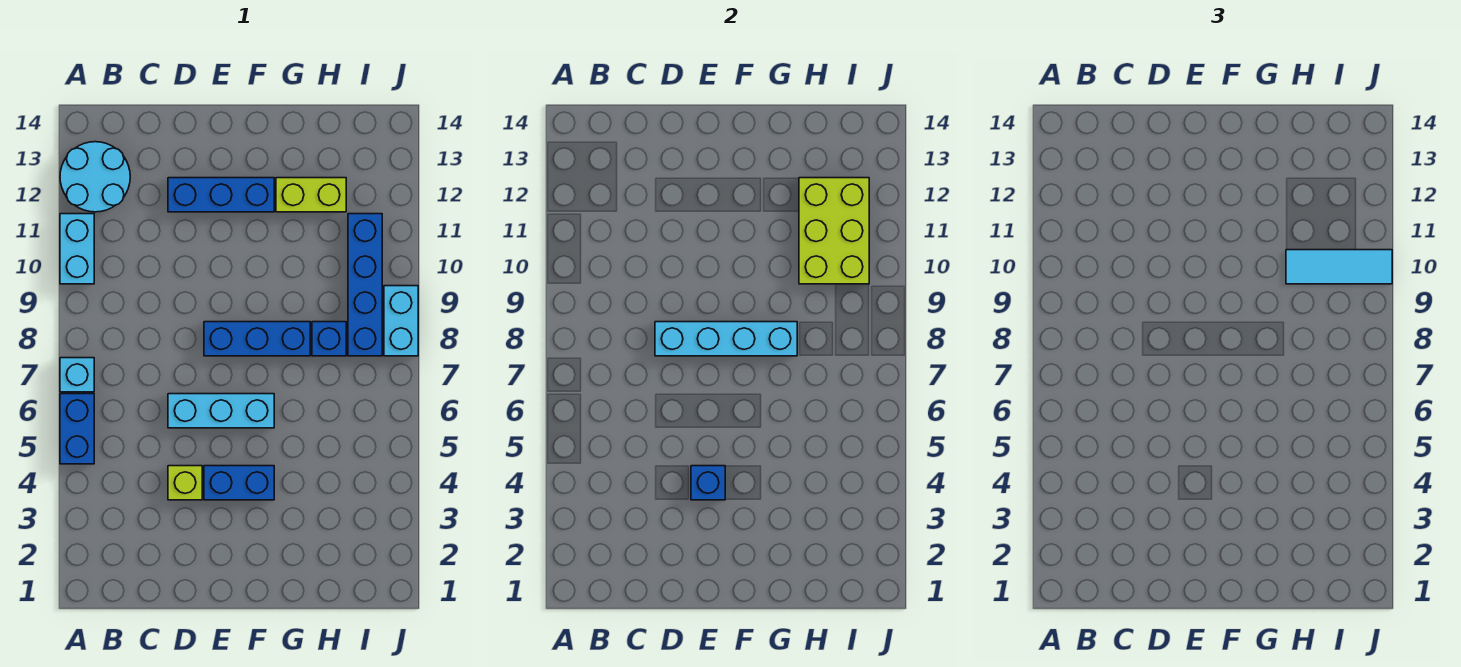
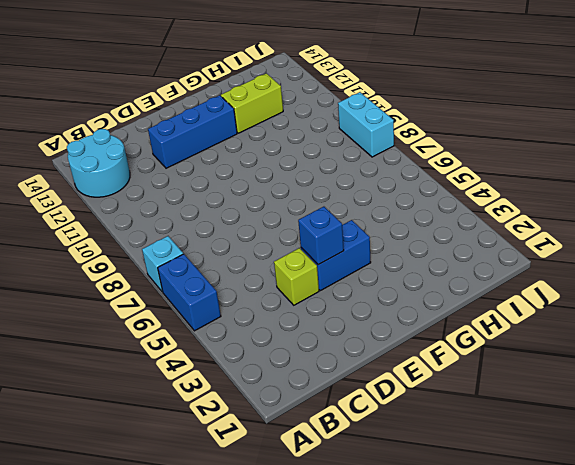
none -> cyan brick A10:A11 level 1
none -> cyan brick D6:F6 level 1
none -> blue brick E8:G8 level 1

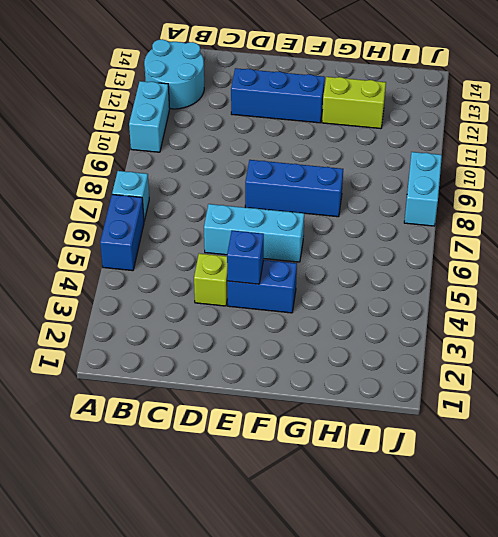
none -> blue brick H8 level 1
none -> blue brick I8:I11 level 1
none -> cyan brick D8:G8 level 2

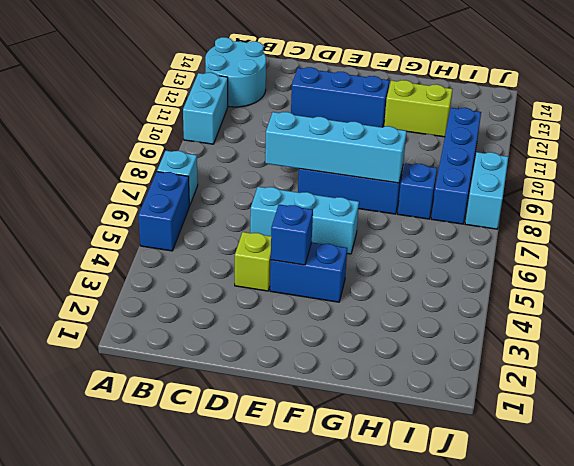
none -> lime brick H10:I12 level 2
none -> cyan tile H10:J10 level 3

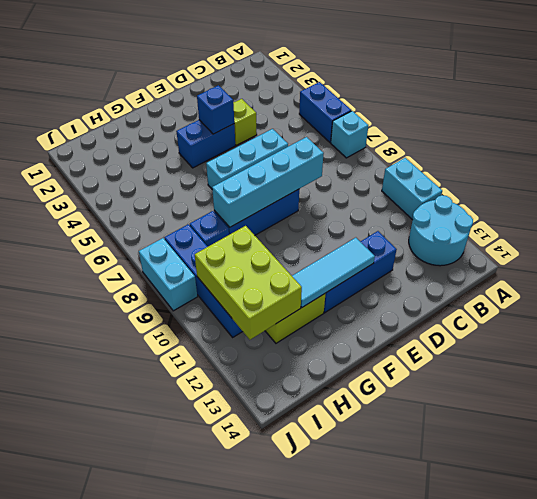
cyan tile E12:G12 level 2 -> cyan tile H10:J10 level 3

